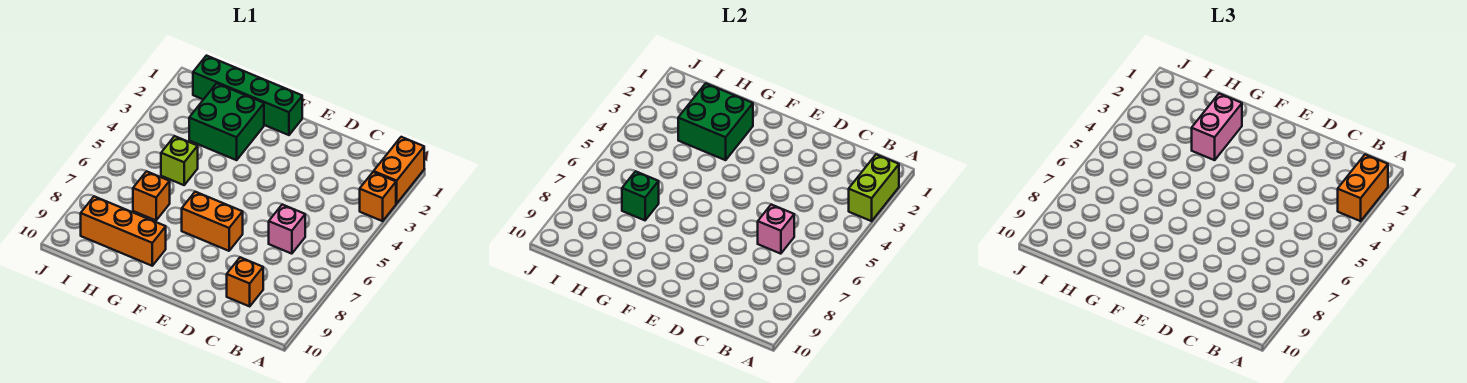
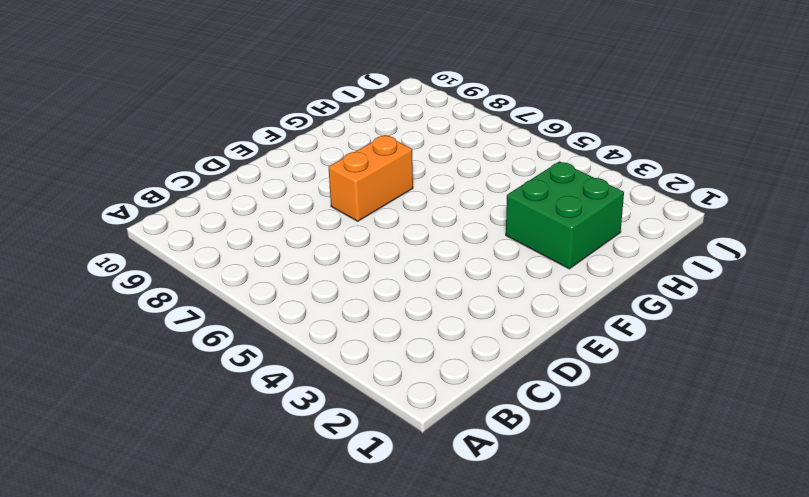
none -> orange brick A1:A2 level 1
none -> orange brick A3 level 1
none -> pink brick C6 level 1

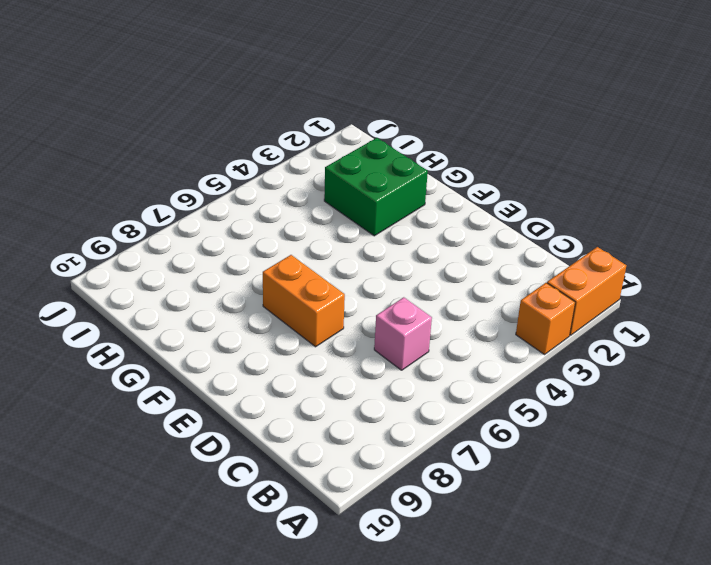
none -> orange brick C9 level 1
none -> green brick F1:I1 level 1
none -> orange brick G9:I9 level 1

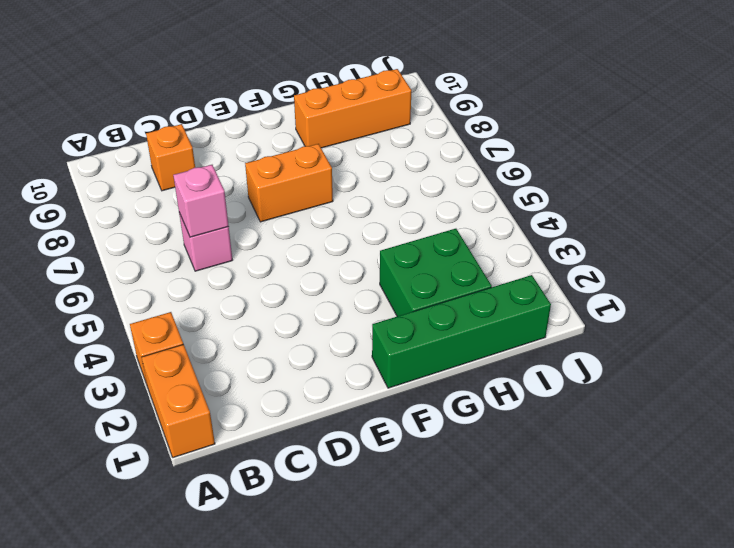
none -> lime brick H5 level 1
none -> orange brick H7 level 1
none -> lime brick A2:A3 level 2

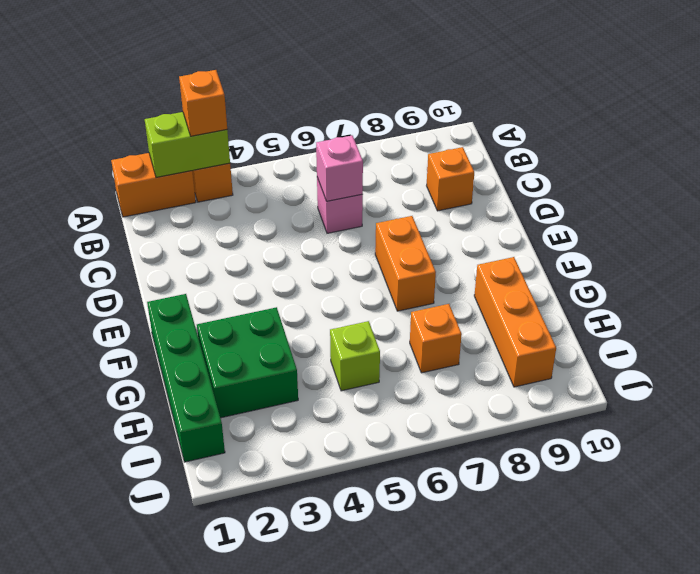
orange brick A3 level 3 -> orange brick A2:A3 level 3
none -> green brick G2:H3 level 2
none -> green brick H7 level 2
none -> pink brick G2:G3 level 3

